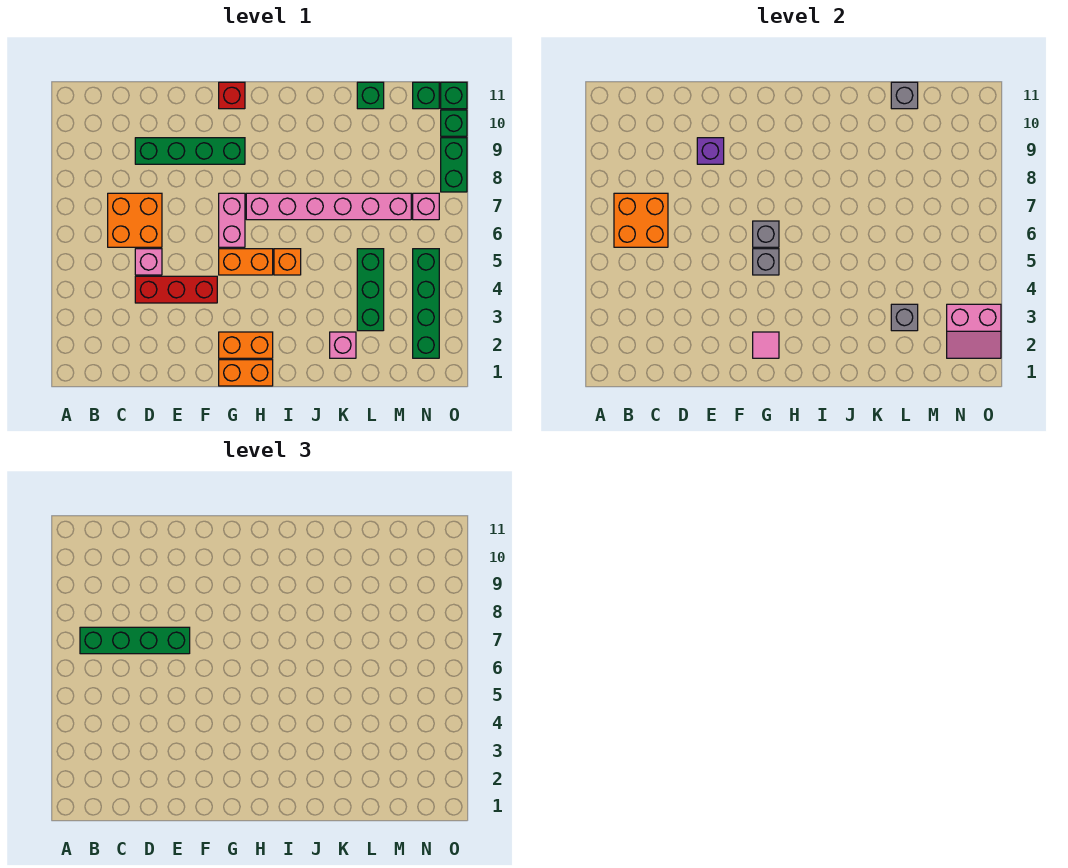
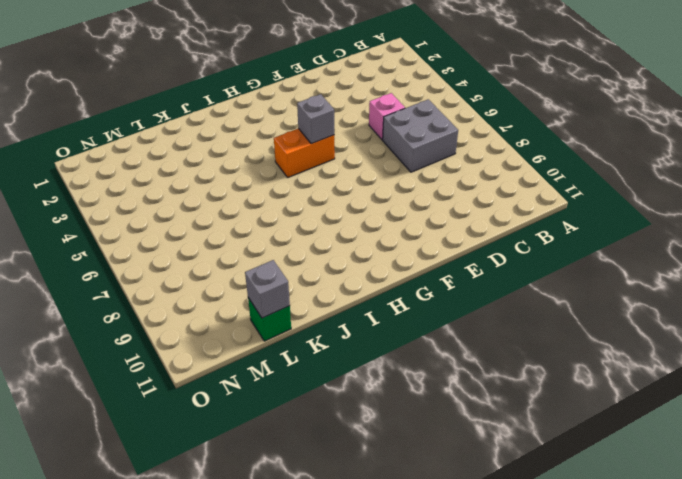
grey brick C6:D7 level 1 -> orange brick C6:D7 level 1
none -> red brick D4:F4 level 1
none -> green brick D9:G9 level 1
none -> orange brick G1:H1 level 1

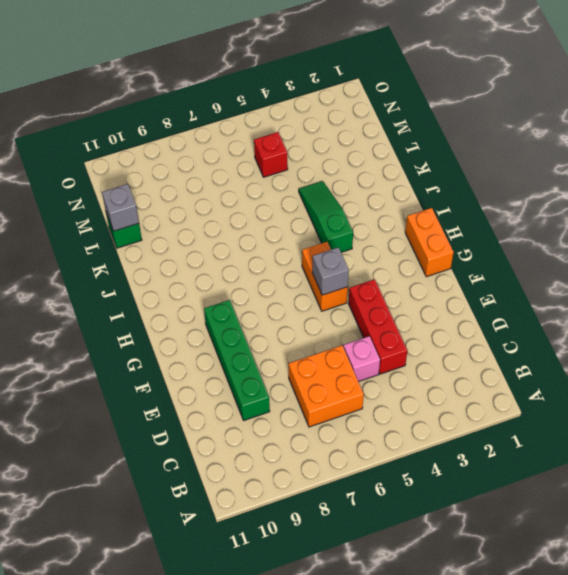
green slope I4:K4 level 1 top I -> none
red brick M5 level 1 -> red brick G11 level 1
none -> orange brick G2:H2 level 1
none -> pink brick G6:G7 level 1
none -> pink brick H7:M7 level 1

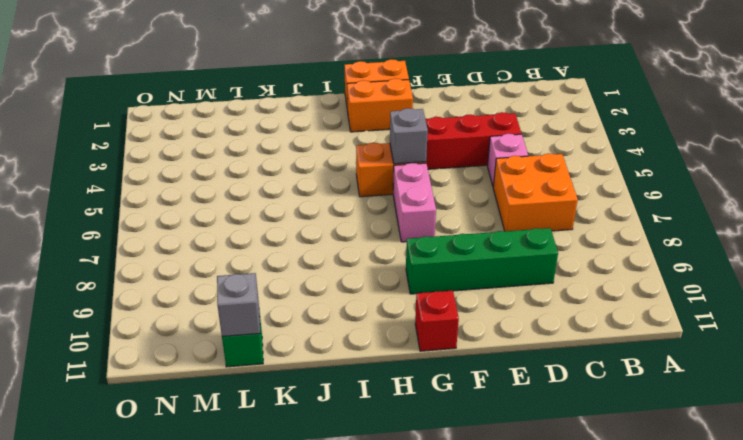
none -> pink brick H7:M7 level 1
none -> orange brick I5 level 1
none -> pink brick K2 level 1

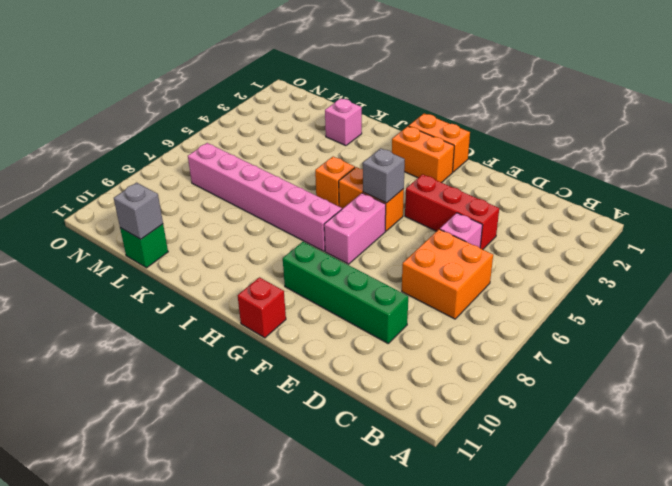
none -> green brick L3:L5 level 1
none -> green brick N2:N5 level 1
none -> pink brick N7 level 1

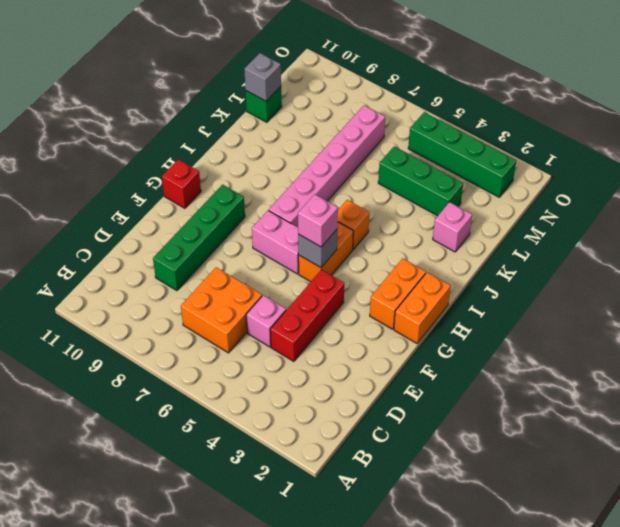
pink brick G5 level 3 -> pink brick N7 level 1
none -> green brick N11 level 1
none -> green brick O8:O9 level 1
none -> green brick O10 level 1

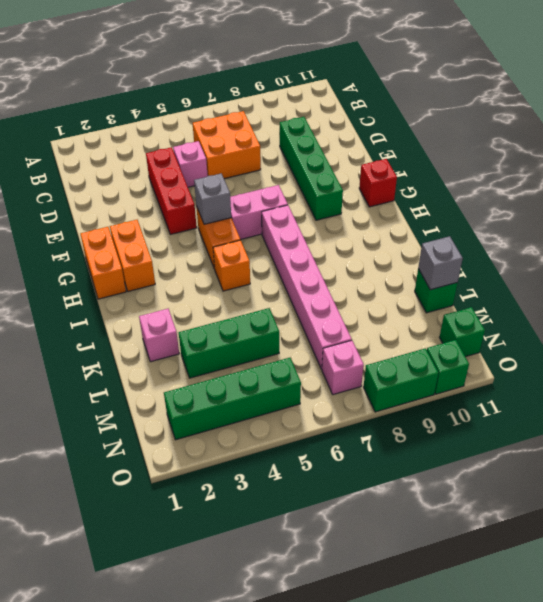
none -> green brick O11 level 1
none -> orange brick B6:C7 level 2
none -> purple brick E9 level 2

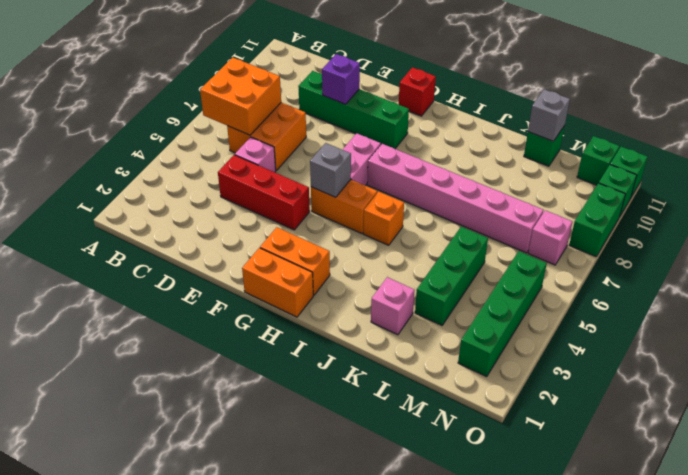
none -> pink tile G2 level 2
none -> grey brick G6 level 2
none -> grey brick L3 level 2

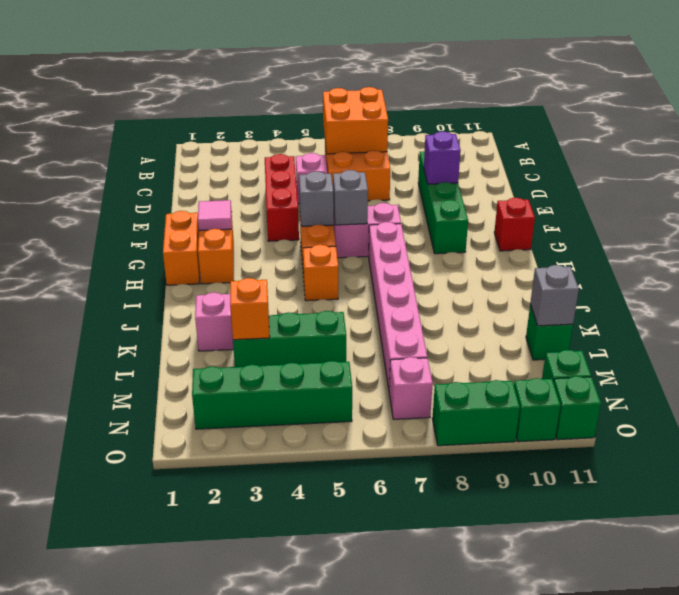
orange brick L3 level 2 -> grey brick L3 level 2
none -> pink slope N2:O3 level 2 top 3
none -> green brick B7:E7 level 3

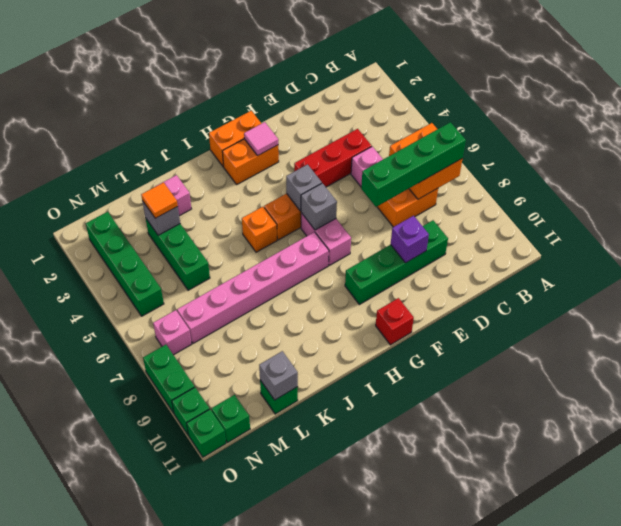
orange tile L3 level 3 -> none
none -> pink slope N2:O3 level 2 top 3

